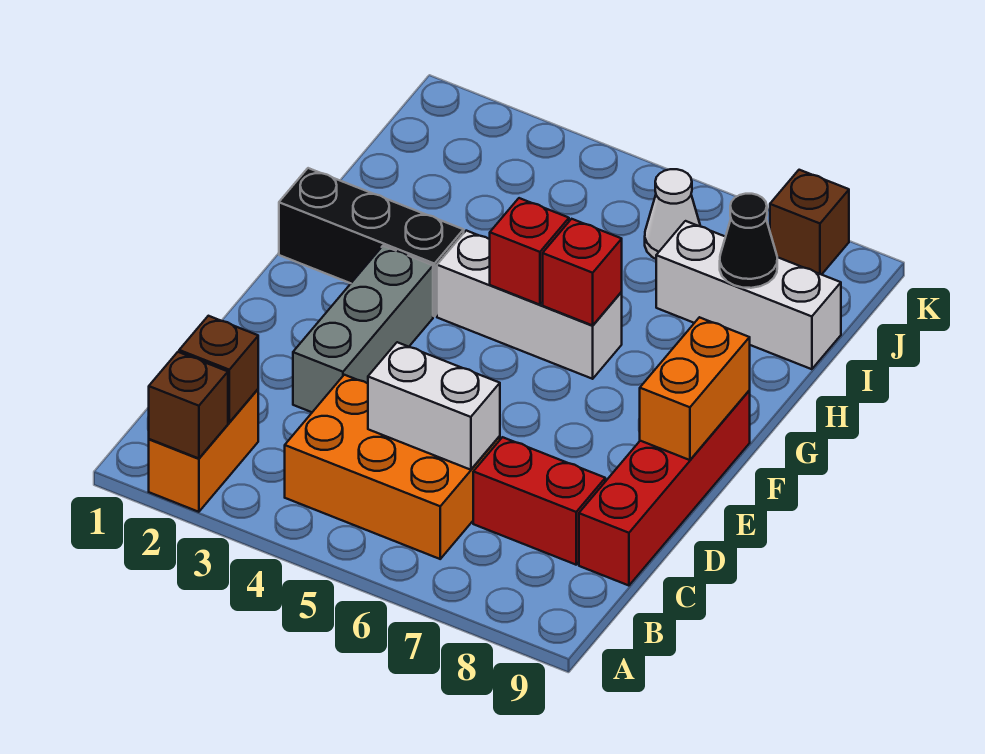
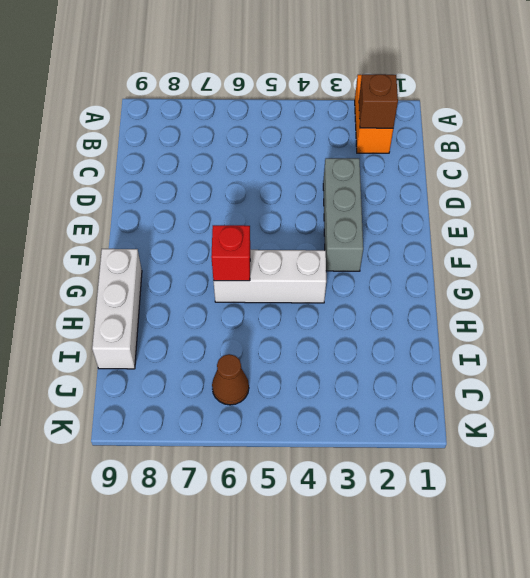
white brick G9:I9 level 1 -> white brick I7:I9 level 1
brown cone J6 level 1 -> white cone J6 level 1
none -> orange brick B4:C6 level 1
none -> red brick C7:C8 level 1
none -> red brick C9:F9 level 1

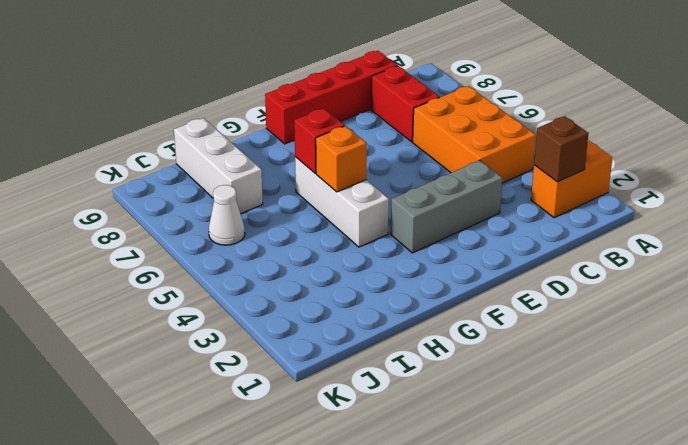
orange brick G5 level 2 -> red brick G5 level 2
none -> black brick G1:G3 level 1
none -> brown brick K8 level 1
none -> brown brick A2 level 2

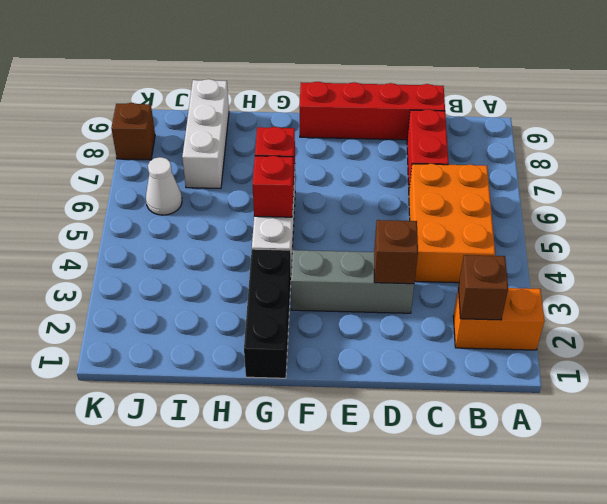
brown brick D3 level 2 -> brown brick A2 level 2
none -> white brick C5:C6 level 2
none -> orange brick E9:F9 level 2
none -> black cone I8 level 2

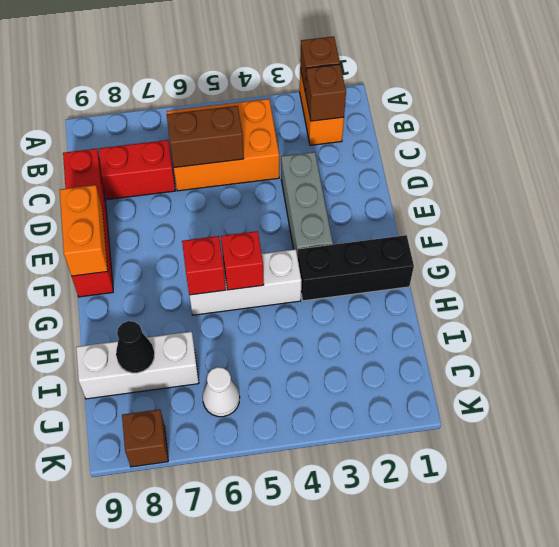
brown brick C5:C6 level 2 -> white brick C5:C6 level 2

